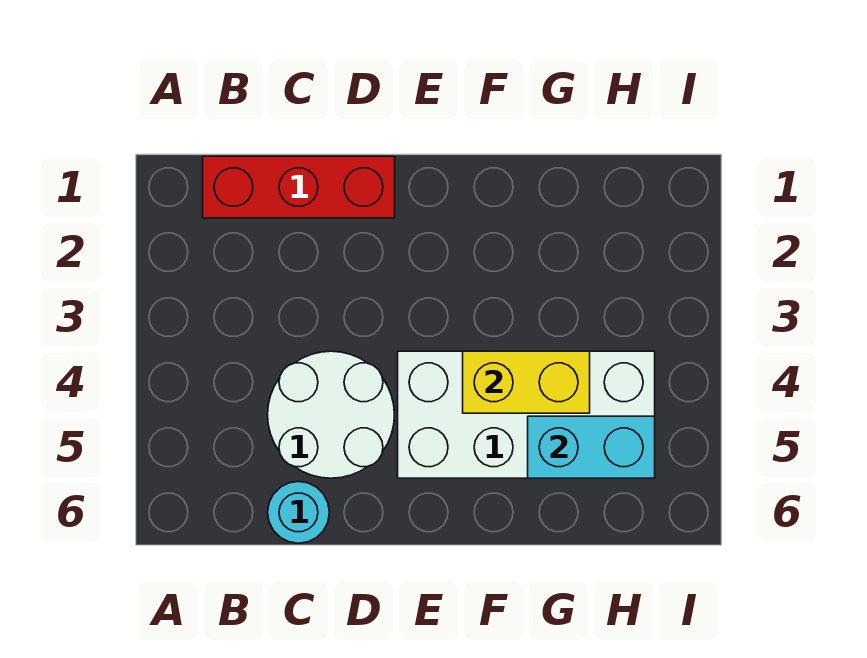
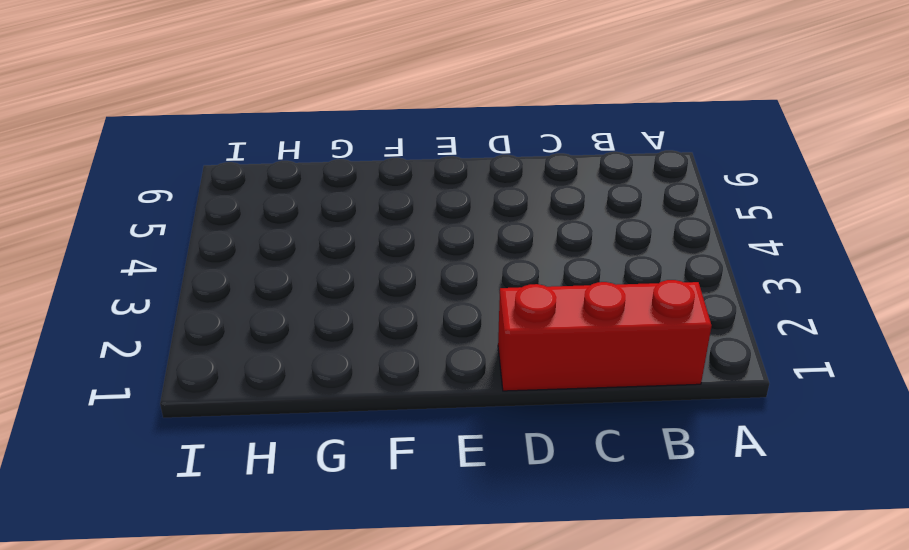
none -> white round brick C4:D5 level 1
none -> cyan round brick C6 level 1

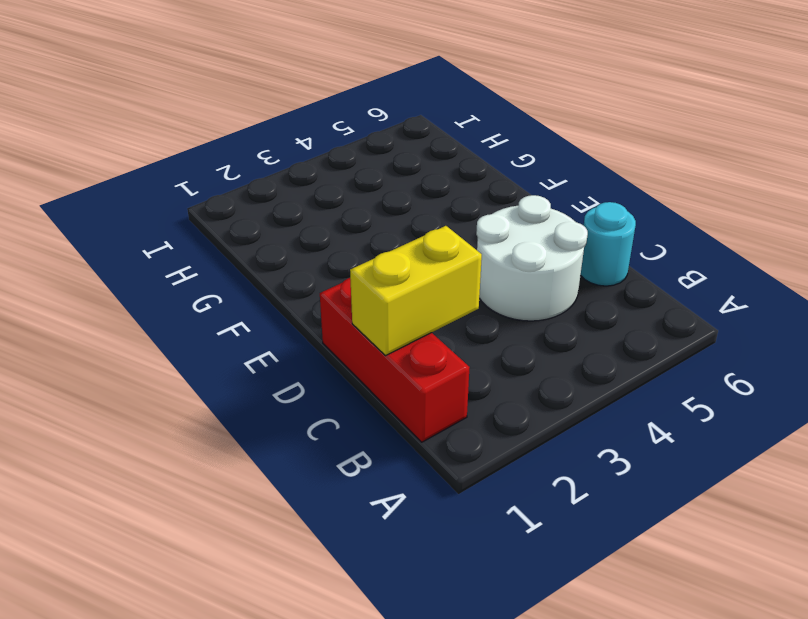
yellow brick C1:C2 level 2 -> yellow brick F4:G4 level 2
none -> white brick E4:H5 level 1
none -> cyan brick G5:H5 level 2

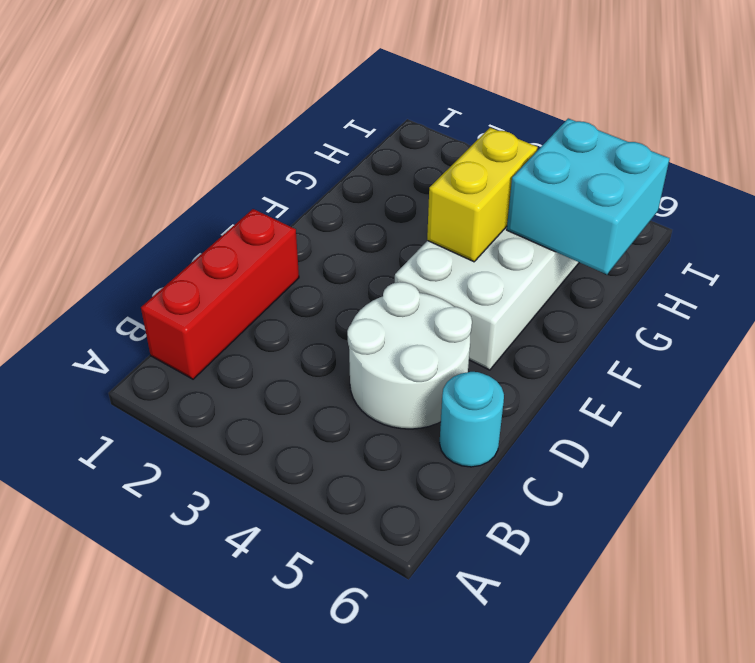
cyan brick G5:H6 level 2 -> cyan brick G5:H5 level 2

